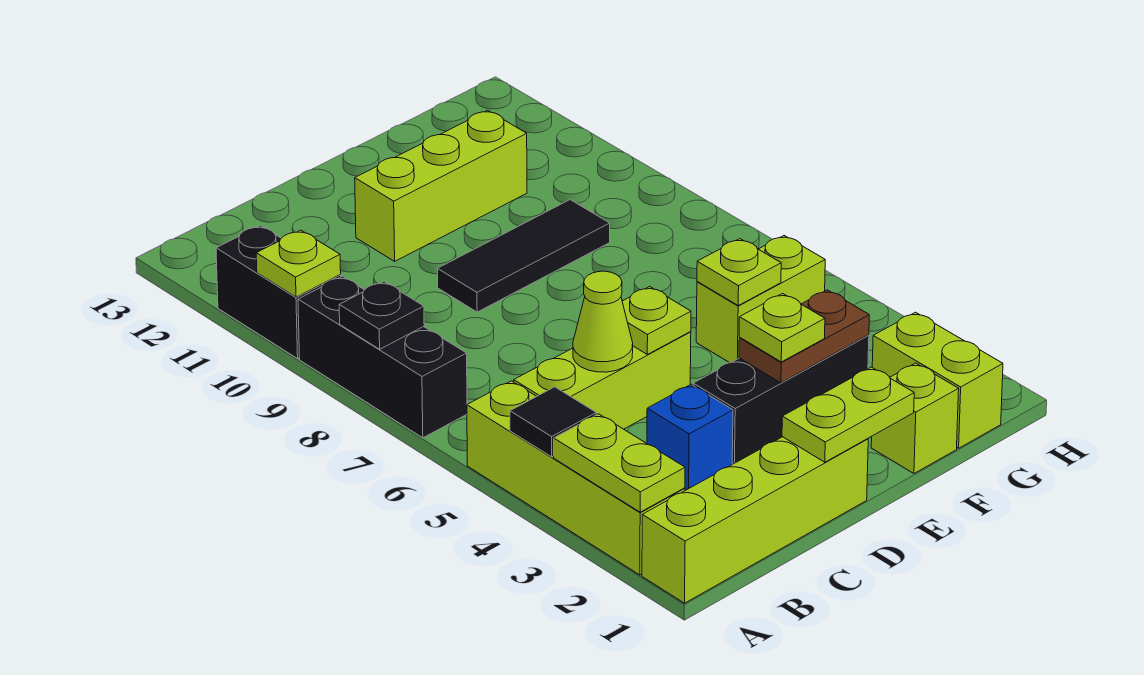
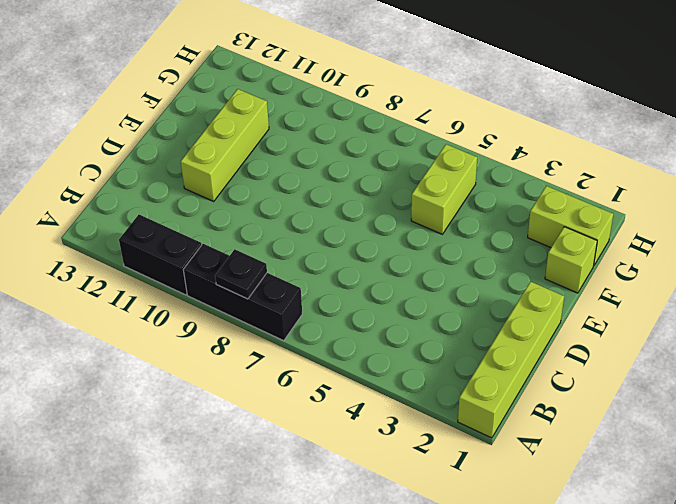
none -> lime brick A2:A5 level 1
none -> lime brick B5:D5 level 1
none -> blue brick C3 level 1

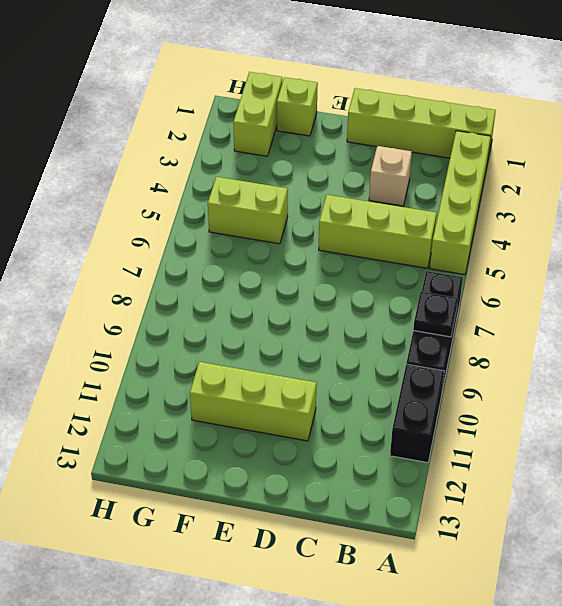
tan brick C3 level 1 -> blue brick C3 level 1
none -> black brick D3:F3 level 1
none -> black tile D9:F9 level 1
none -> lime plate A2:A3 level 2

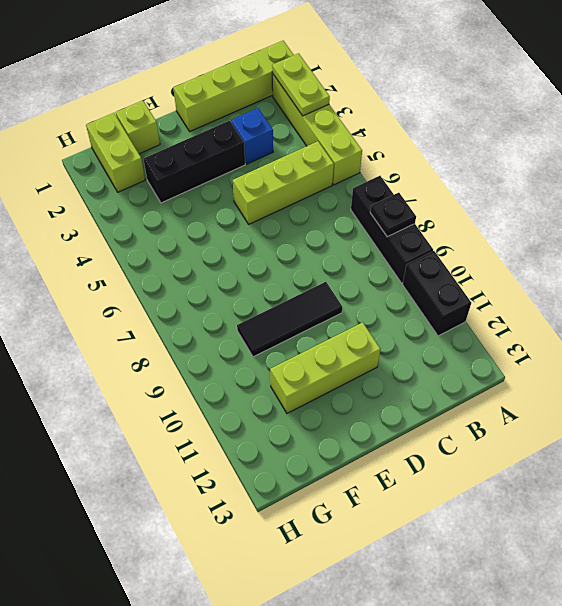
none -> lime brick F5:G5 level 1
none -> black tile A4 level 2
none -> lime plate A10 level 2

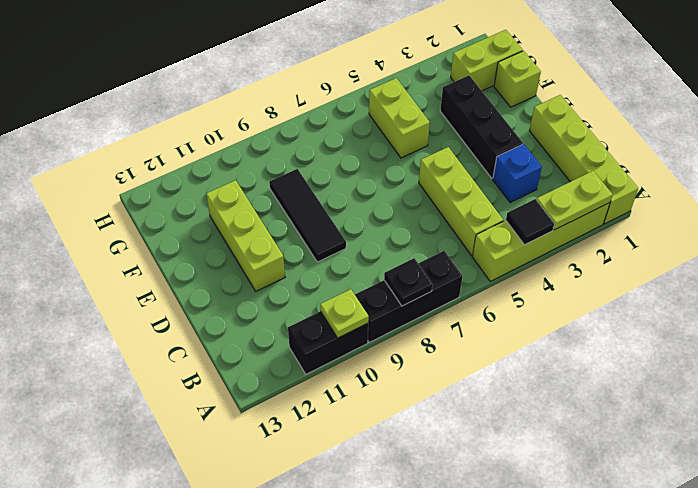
none -> lime cone C5 level 2
none -> lime plate D1:E1 level 2
none -> lime plate D5 level 2

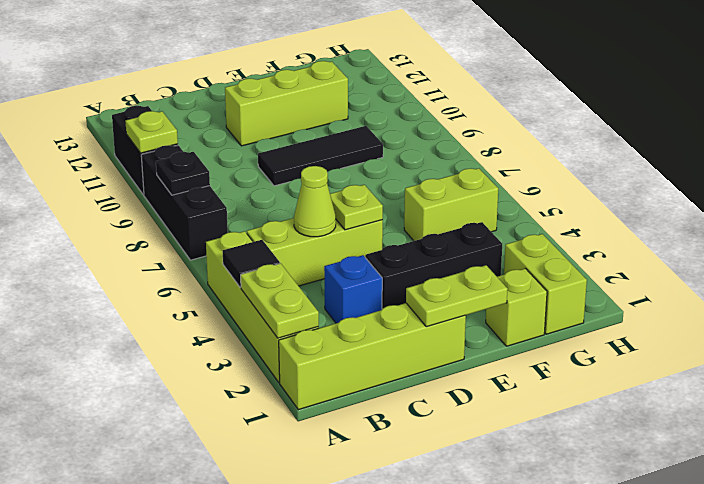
none -> brown plate E3:F3 level 2
none -> lime plate F5 level 2
none -> lime plate E3 level 3

